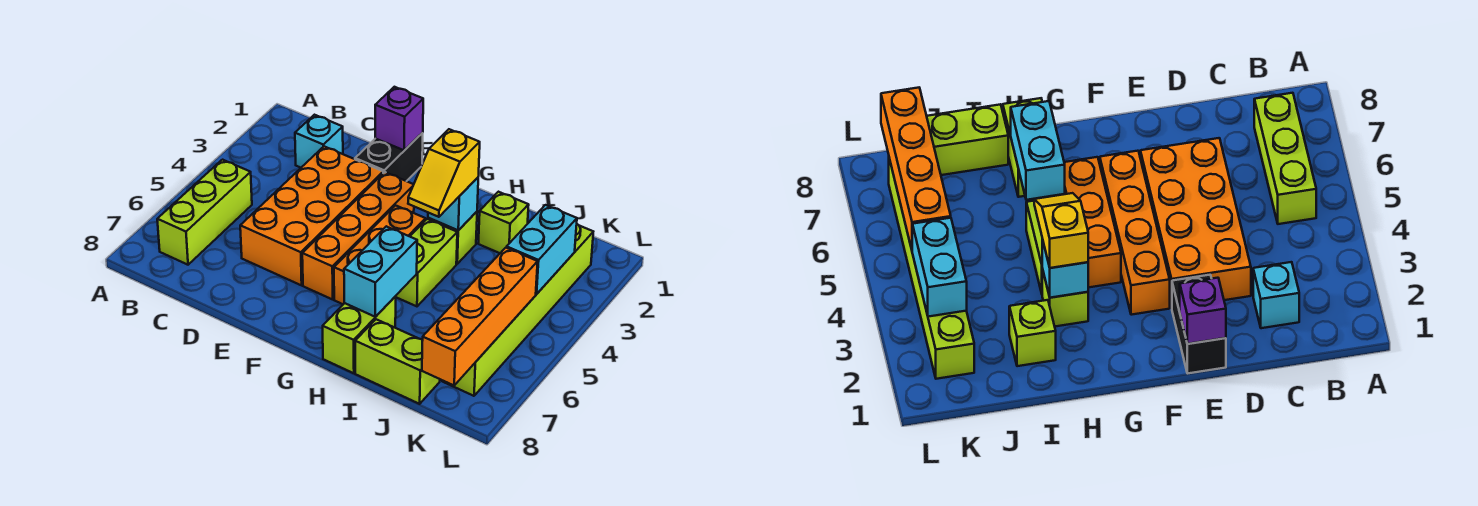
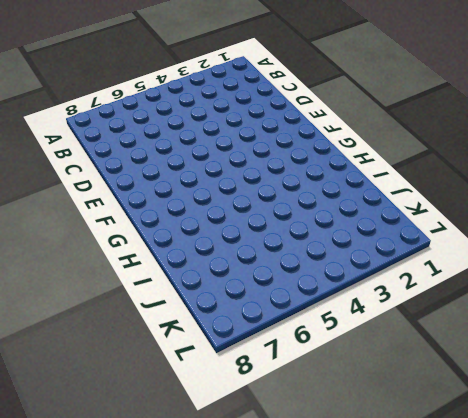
none -> lime brick B5:B7 level 1
none -> cyan brick C2 level 1
none -> orange brick D3:E6 level 1

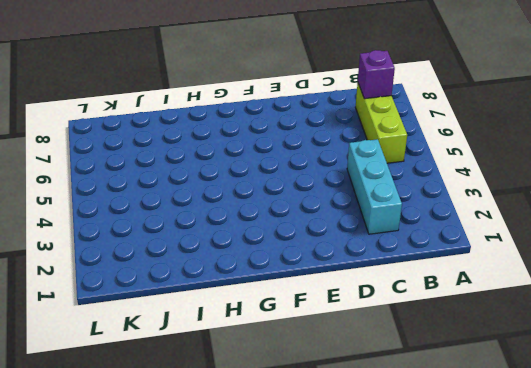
purple brick B7 level 2 -> purple brick E1 level 2
cyan brick C2:C4 level 1 -> cyan brick C2 level 1
none -> orange brick D3:E6 level 1
none -> black brick E1:E2 level 1
none -> orange brick F3:F6 level 1

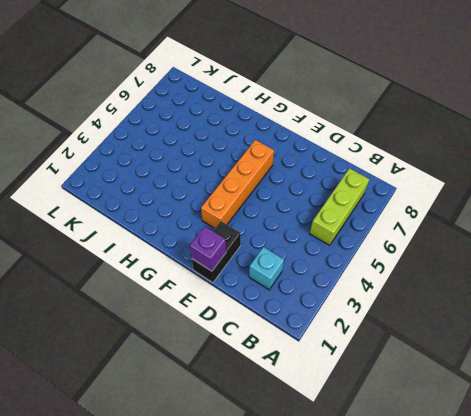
none -> orange brick D3:E6 level 1
none -> orange brick G4:G6 level 1
none -> lime brick H3 level 1

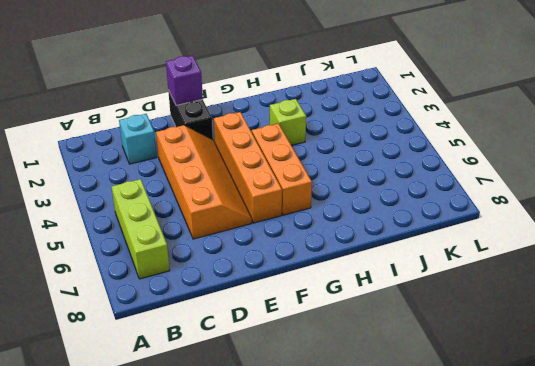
orange slope D3:E6 level 1 top D -> orange brick D3:E6 level 1
none -> lime brick H4:H5 level 1
none -> lime brick H7:H8 level 1
none -> lime brick I2 level 1

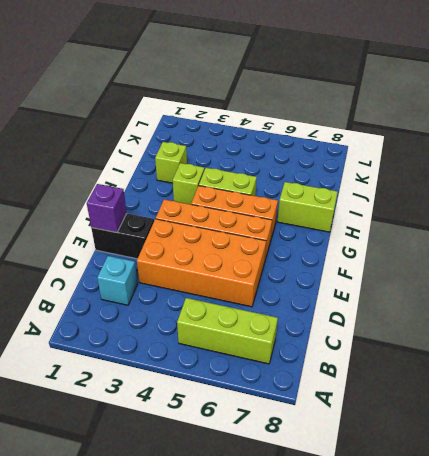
none -> lime brick I8:J8 level 1
none -> lime brick K2:K7 level 1
none -> cyan brick H3 level 2

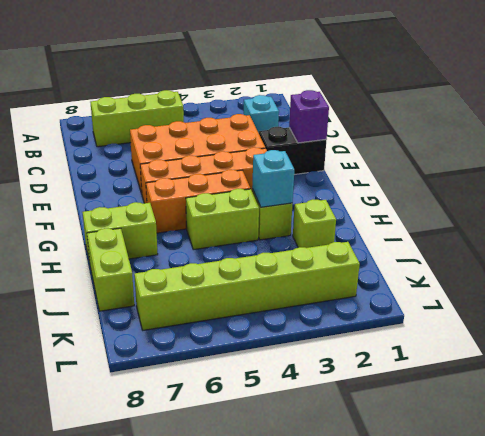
none -> cyan brick H6:H7 level 2
none -> cyan brick K3:K4 level 2
none -> orange brick K5:K8 level 2

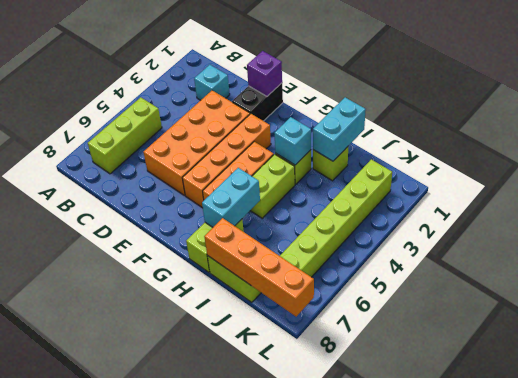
cyan brick I1:I2 level 2 -> cyan brick K3:K4 level 2
orange brick I8:L8 level 2 -> orange brick K5:K8 level 2
none -> yellow slope H3:H4 level 3 top 3

